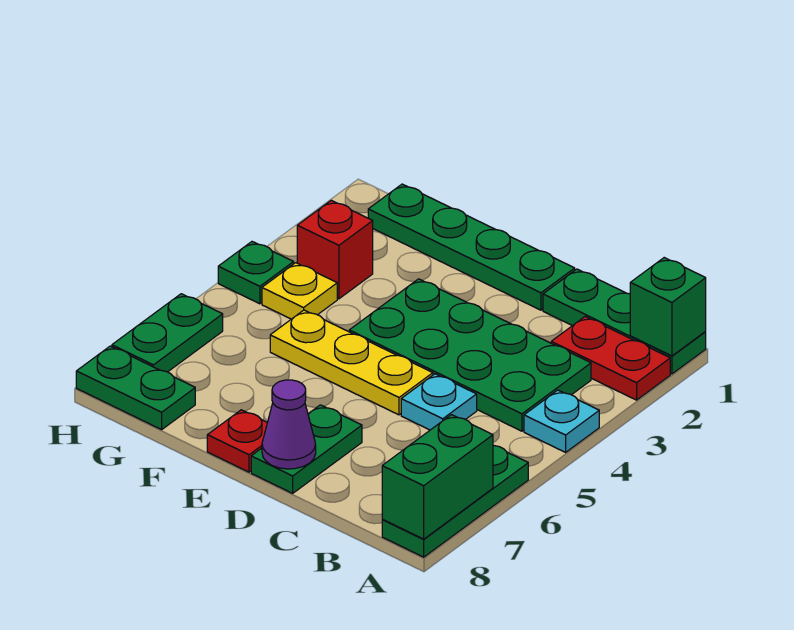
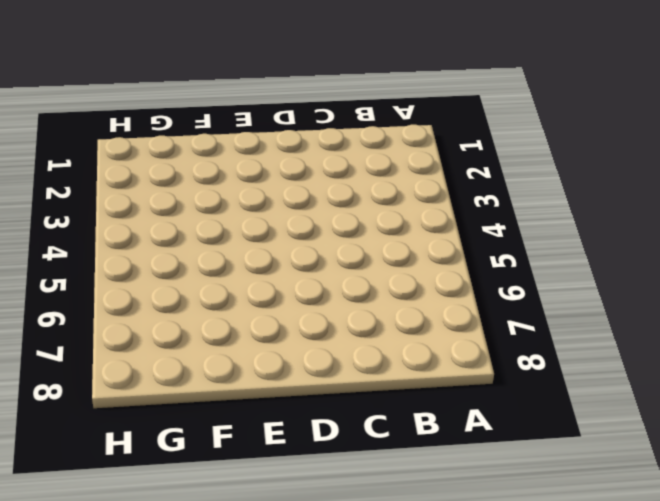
none -> green plate A1:C1 level 1
none -> red plate A2:B2 level 1
none -> cyan plate A4 level 1

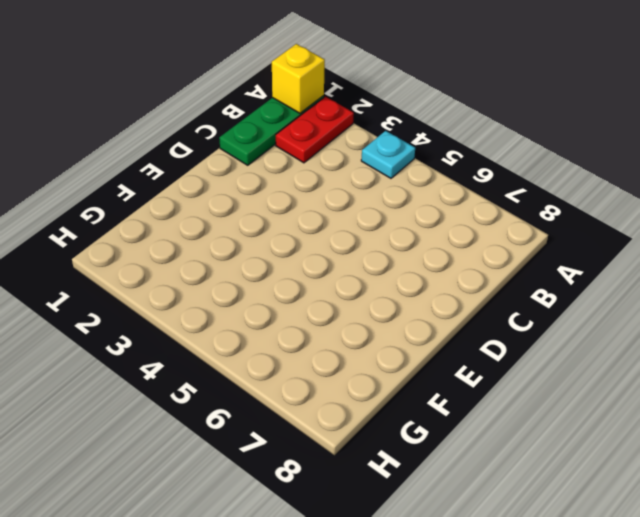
yellow brick A1 level 2 -> green brick A1 level 2
none -> green plate A6:A8 level 1
none -> green plate B3:E4 level 1
none -> cyan plate C5 level 1

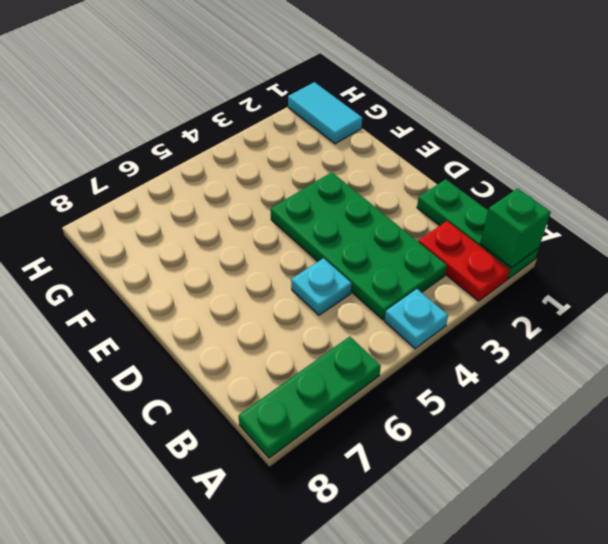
cyan tile G1:H1 level 1 -> green plate D1:G1 level 1
none -> yellow plate D5:F5 level 1
none -> green plate D7:D8 level 1
none -> red plate E8 level 1

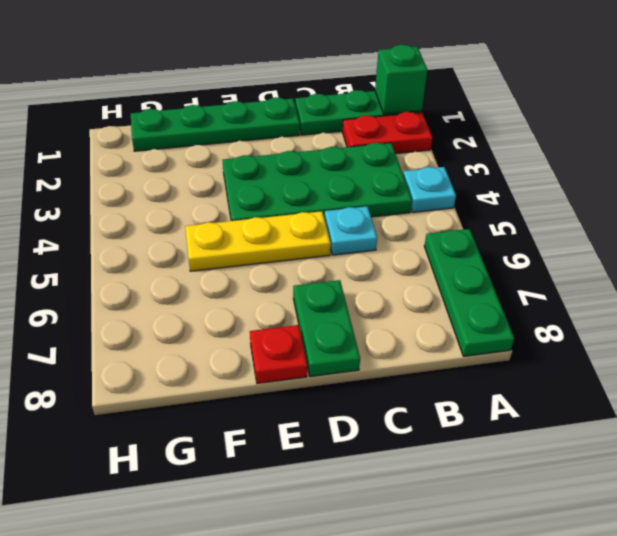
none -> red brick G3 level 1
none -> yellow plate G4 level 1
none -> green plate G8:H8 level 1

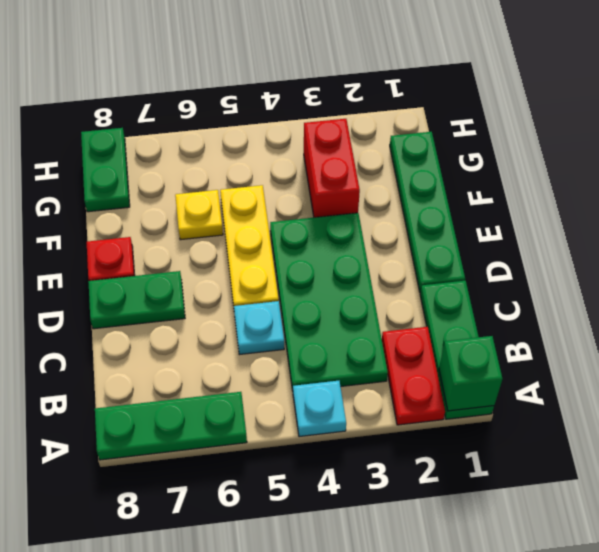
red brick F3:G3 level 1 -> red brick G3 level 1
yellow plate F6 level 1 -> yellow plate G4 level 1
none -> green plate H4 level 1
none -> green plate H6:H7 level 1
none -> green brick A7:A8 level 2

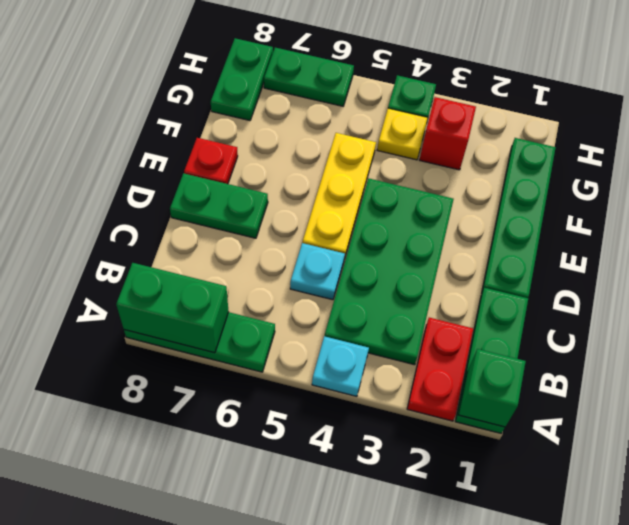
none -> purple cone D8 level 2

